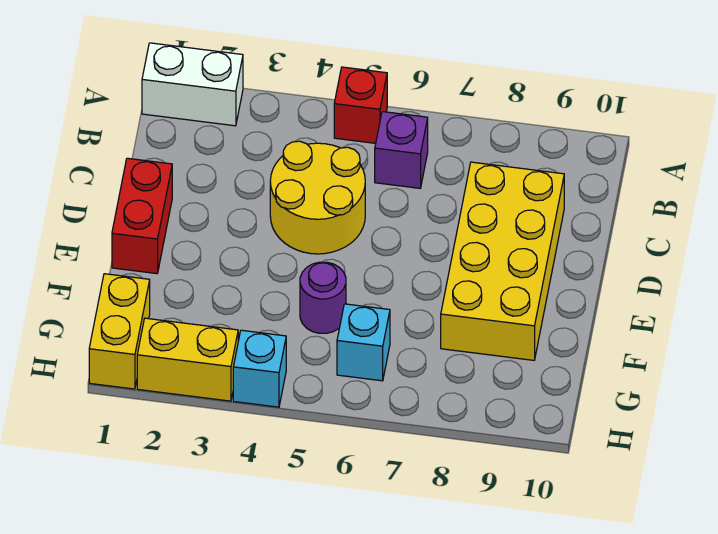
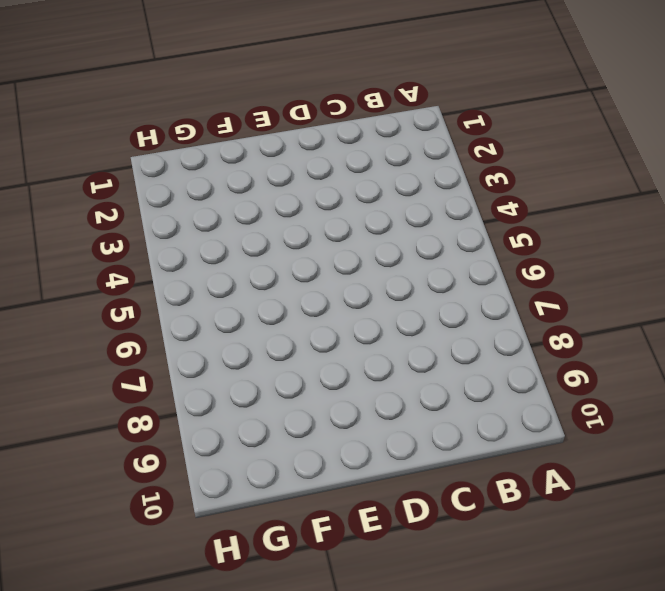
none -> white brick A1:A2 level 1
none -> red brick A5 level 1

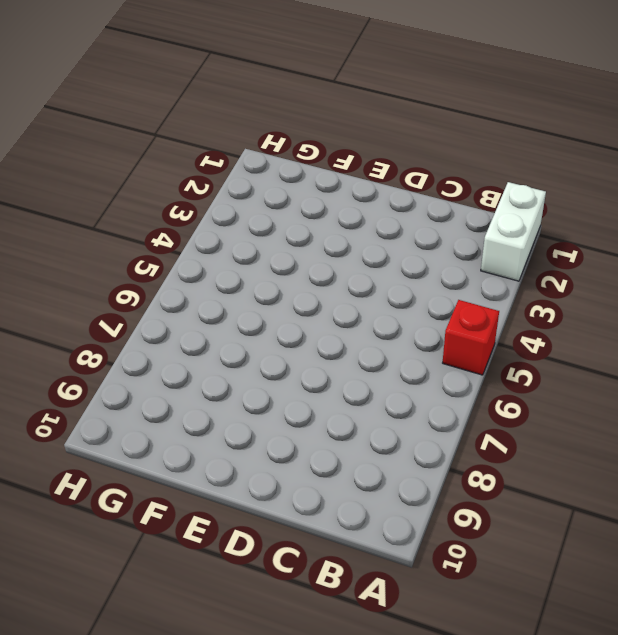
none -> purple brick B6 level 1
none -> yellow round brick C4:D5 level 1

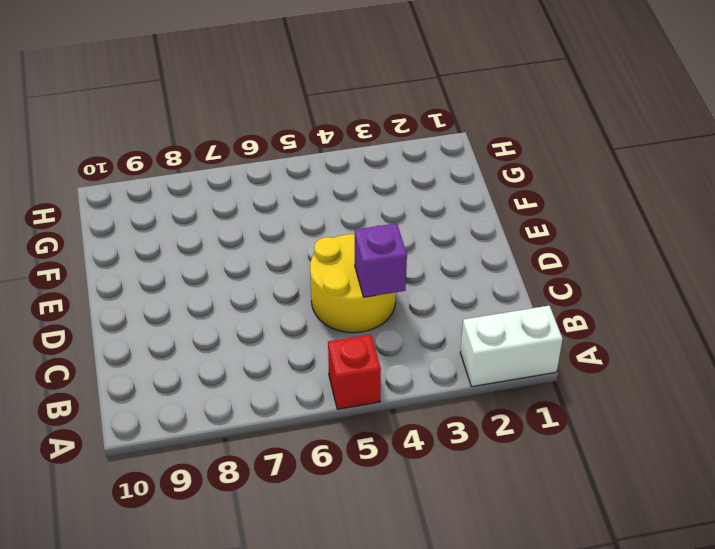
purple brick C4 level 2 -> purple brick B6 level 1
none -> yellow brick C8:F9 level 1
none -> red brick D1:E1 level 1

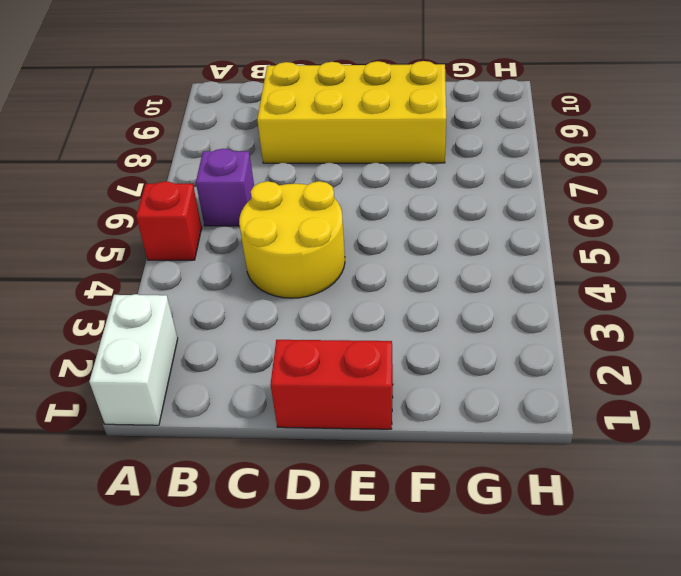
none -> purple round brick F5 level 1
none -> yellow brick G1:H1 level 1

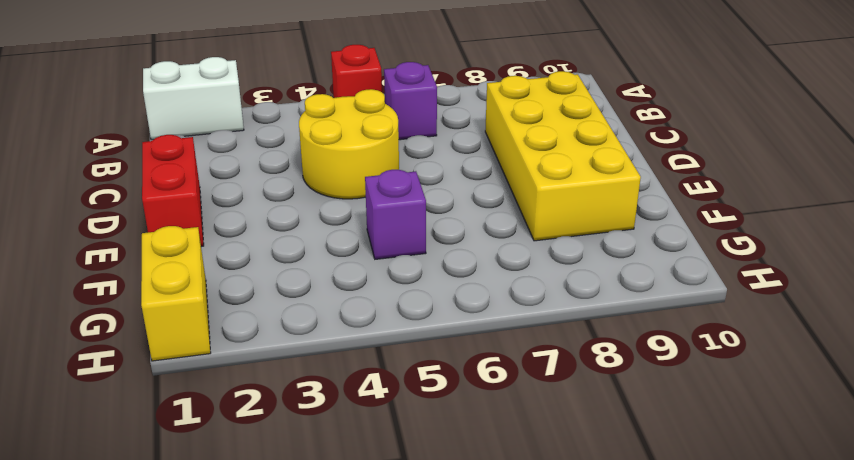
purple brick F5 level 1 -> purple round brick F5 level 1
none -> cyan brick G6 level 1
none -> yellow brick H2:H3 level 1

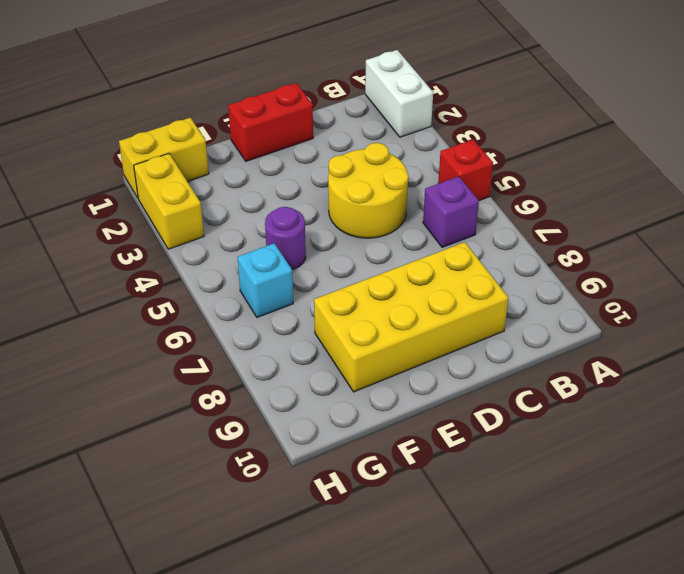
none -> cyan brick H4 level 1

